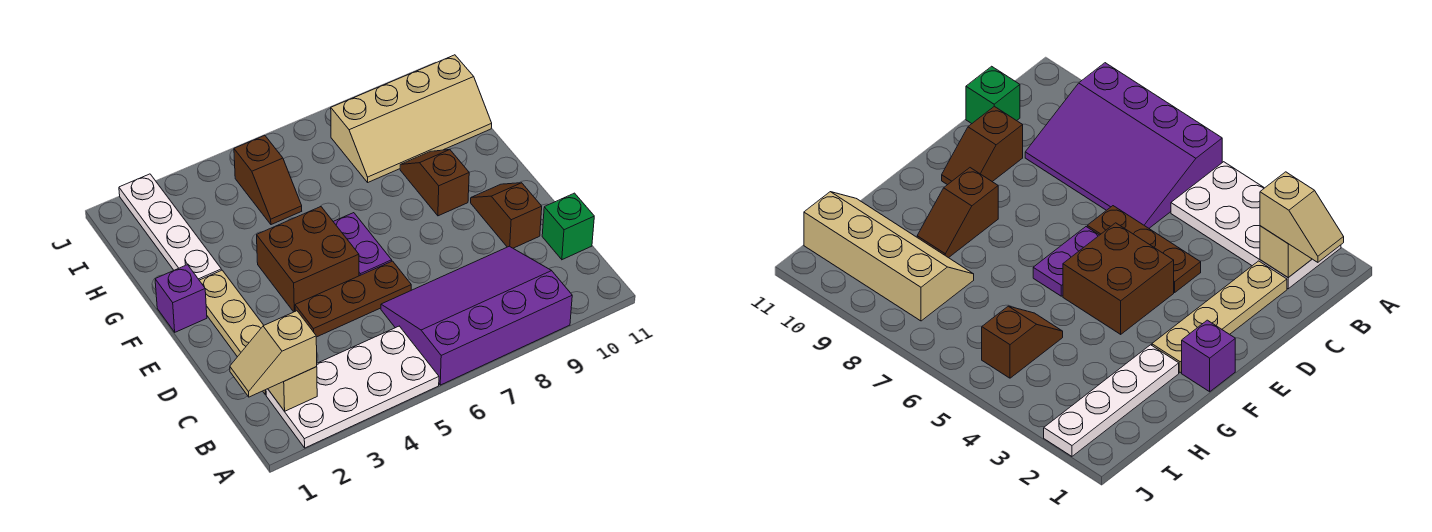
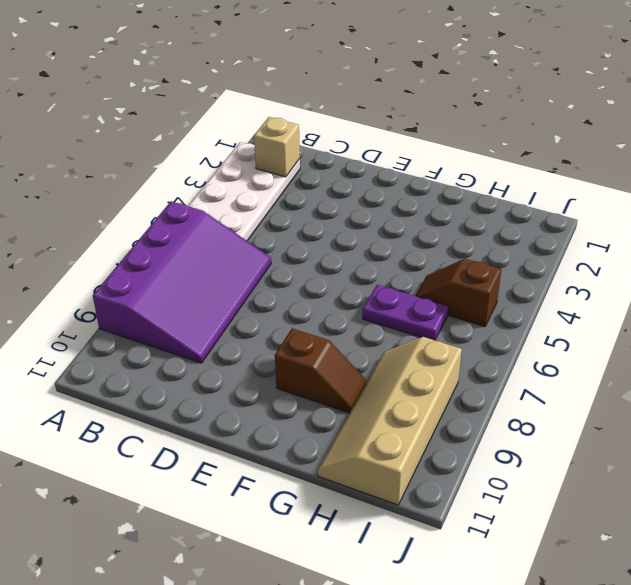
purple plate G6:H6 level 1 -> purple plate E6:F6 level 1
none -> tan plate C2:F2 level 1
none -> green brick C11 level 1
none -> brown plate D4:D6 level 1

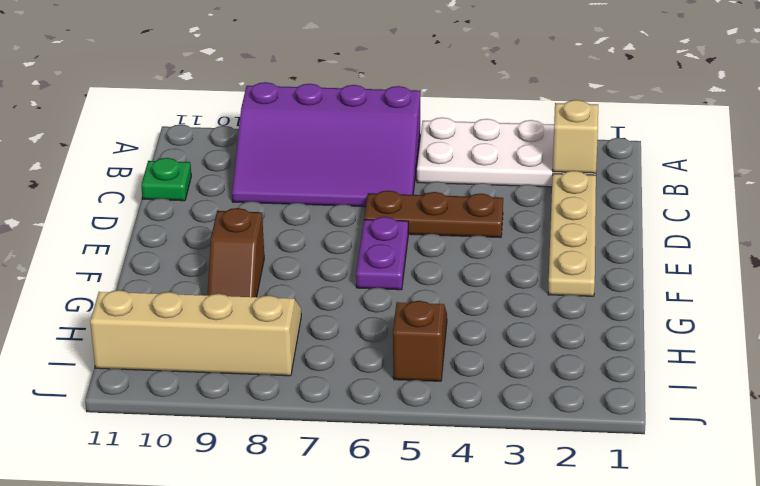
green plate C11 level 1 -> green brick C11 level 1
none -> brown slope D10:E10 level 1 top D
none -> brown brick E4:F5 level 1
none -> purple brick F1 level 1

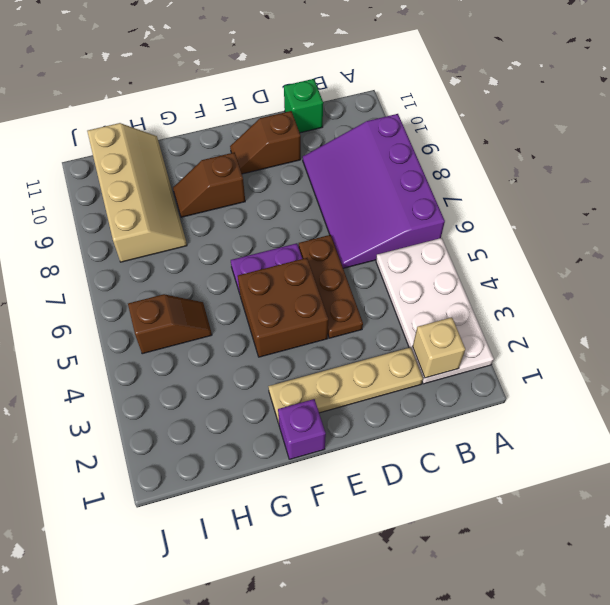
none -> white plate G2:J2 level 1
none -> tan slope B1:B2 level 3 top 2

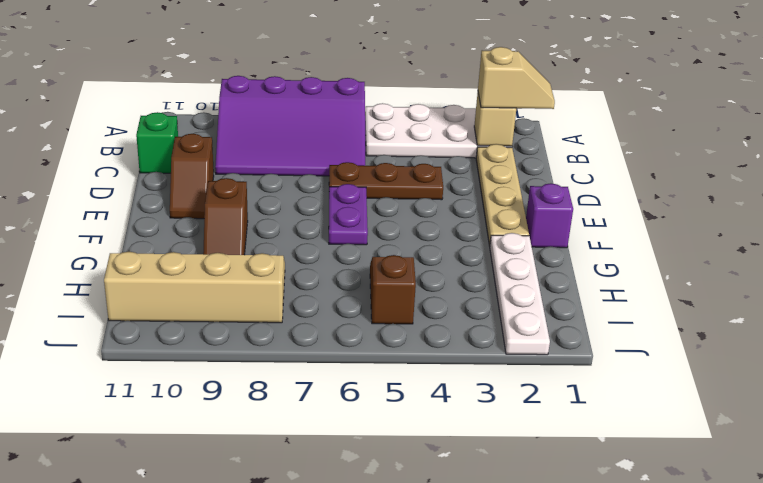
none -> brown brick E4:F5 level 1

